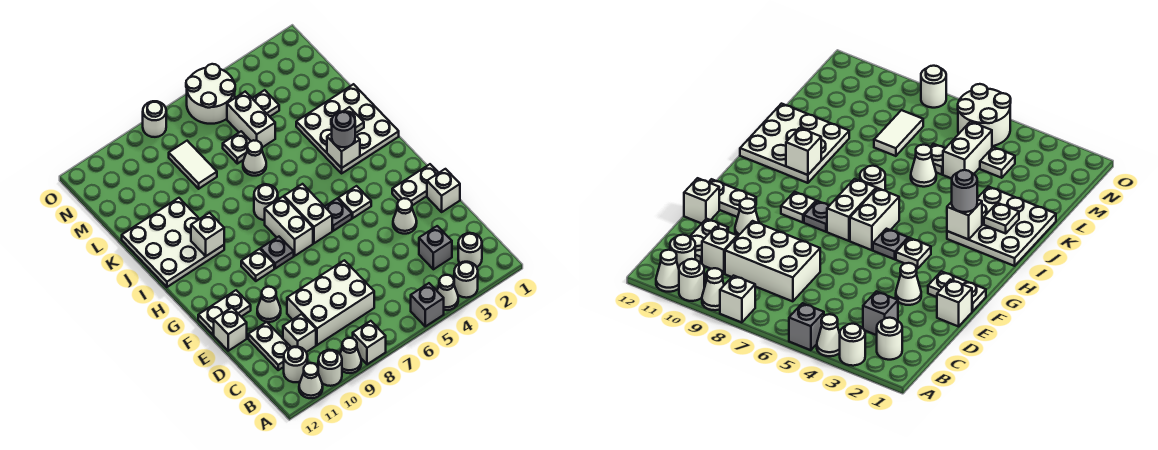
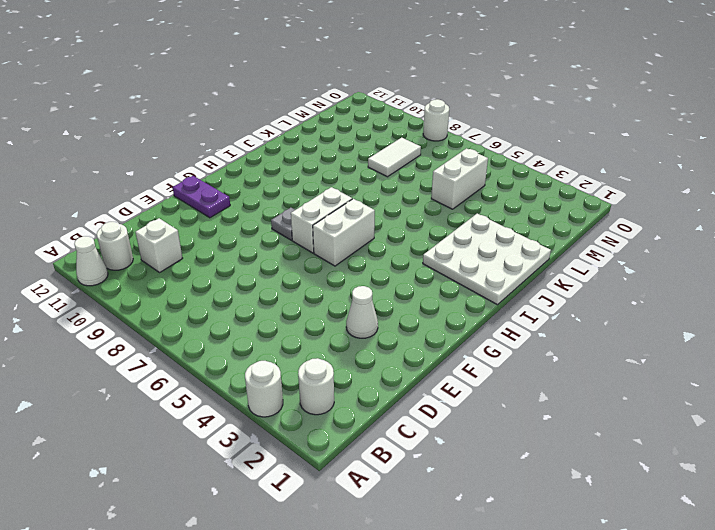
purple plate F11:F12 level 1 -> white plate F11:F12 level 1
none -> white cone A4 level 1
none -> grey brick A5 level 1
none -> white brick A8 level 1
none -> white cone A9 level 1

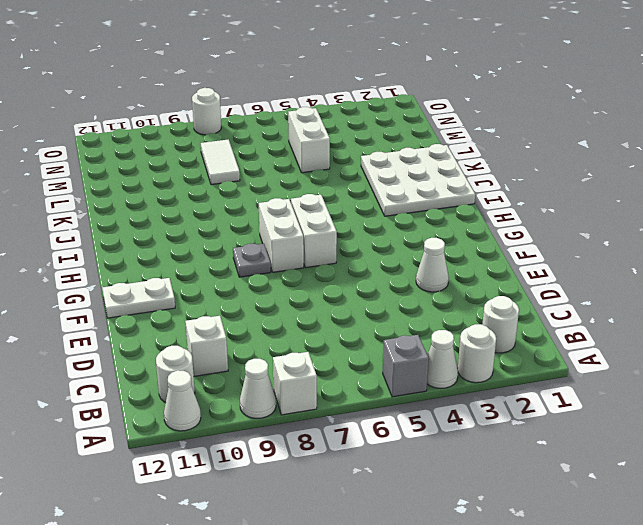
none -> white round brick A10 level 1
none -> grey brick C3 level 1
none -> white brick C7:D9 level 1
none -> white plate C11:D11 level 1

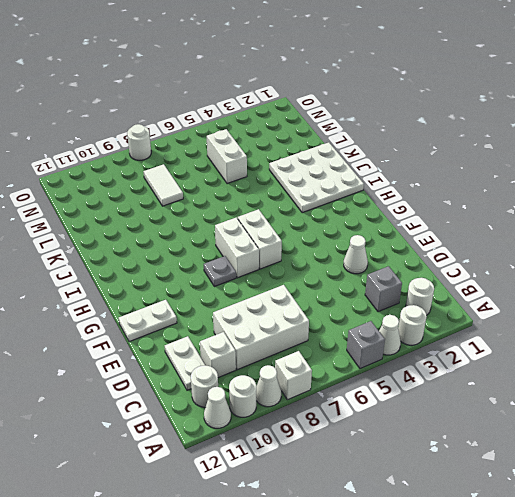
none -> white brick E1 level 1
none -> white cone E10 level 1
none -> white brick E12 level 1
none -> white plate F1:F2 level 1

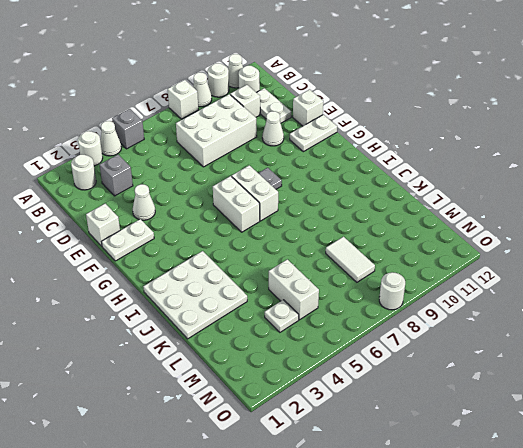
none -> white plate G4 level 1
none -> grey plate G5 level 1
none -> white plate G9 level 1
none -> white round brick I7 level 1

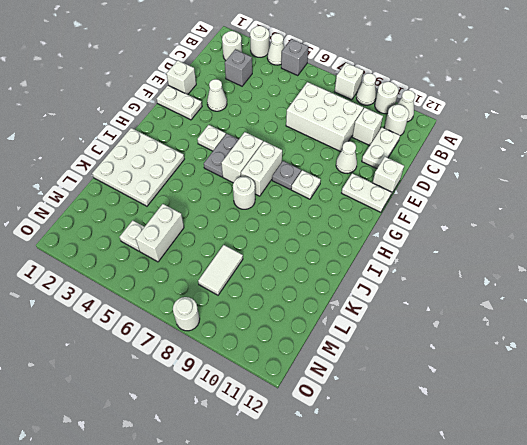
grey plate G5:H5 level 1 -> grey plate G5 level 1
none -> white plate I10:K12 level 1
none -> white cone K6 level 1
none -> white plate L6 level 1
none -> white round brick N5:O6 level 1

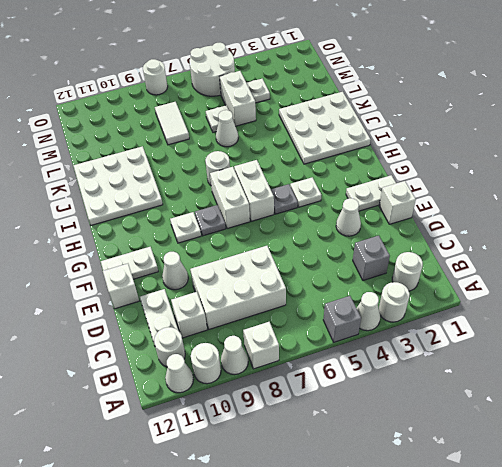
none -> white brick I3 level 2
none -> white brick I10 level 2
none -> white plate J2 level 2
none -> grey round brick I3 level 3

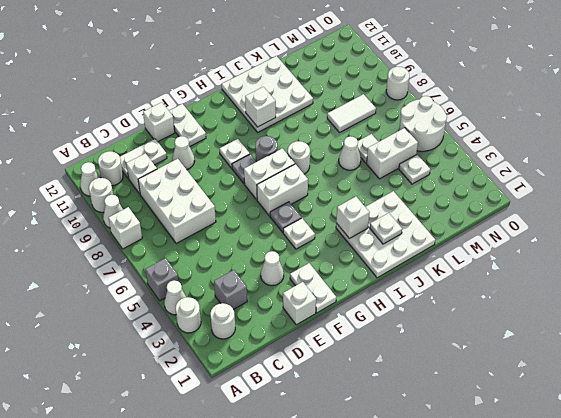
grey round brick H8 level 1 -> grey round brick I3 level 3

